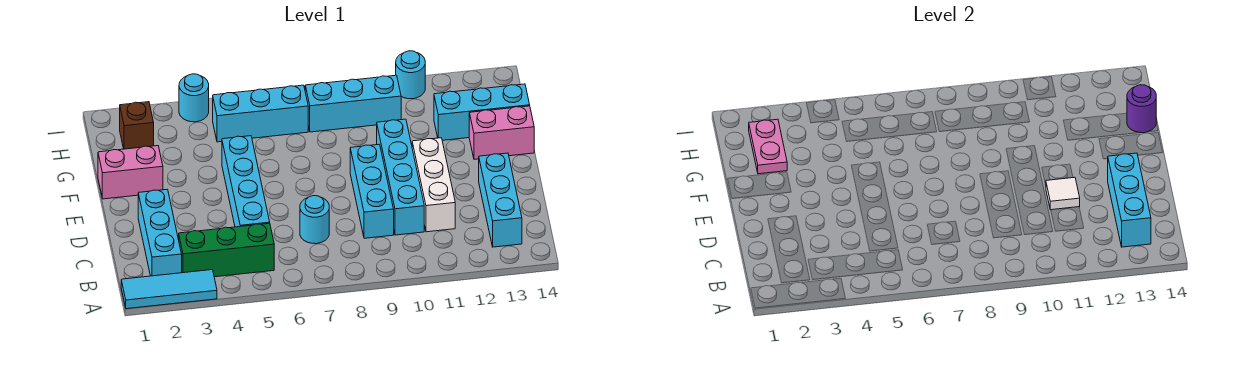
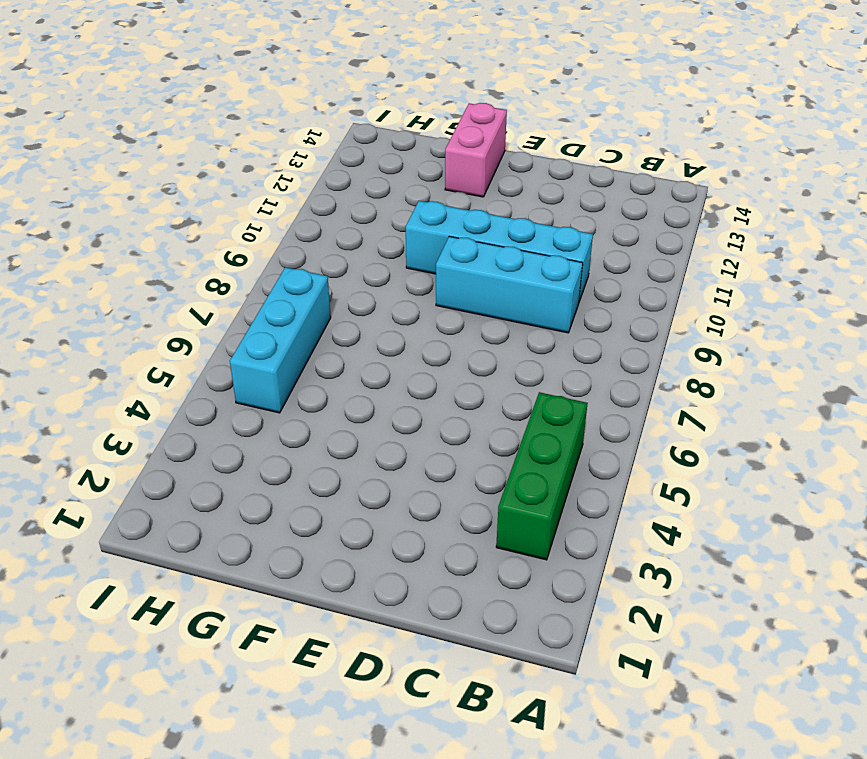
none -> cyan tile A1:A3 level 1
none -> cyan brick B2:D2 level 1
none -> cyan brick B13:D13 level 1

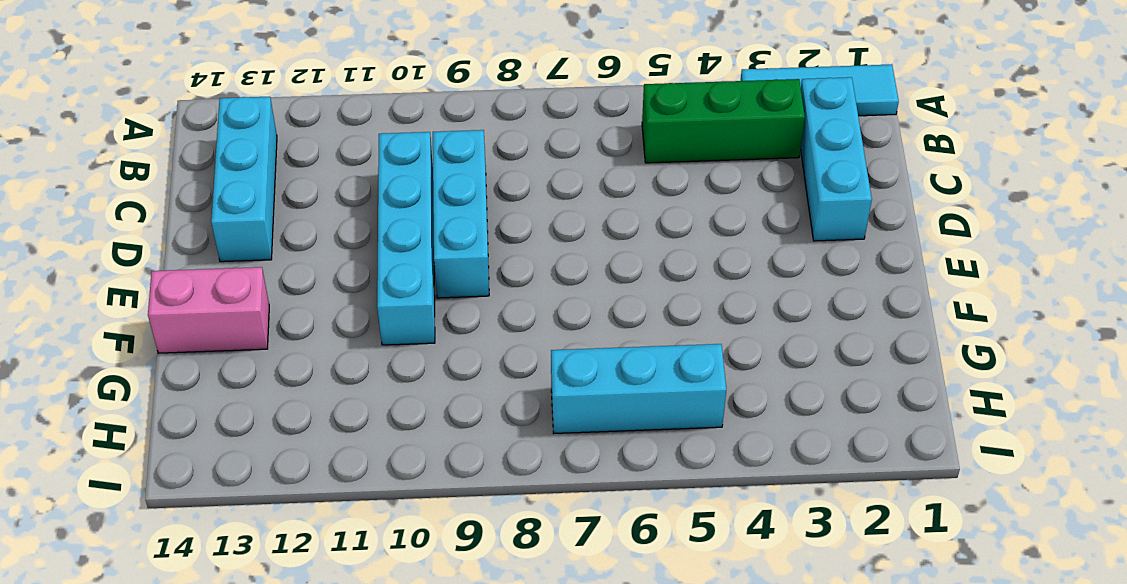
none -> cyan brick C5:F5 level 1
none -> cyan round brick C7 level 1
none -> white brick C11:E11 level 1

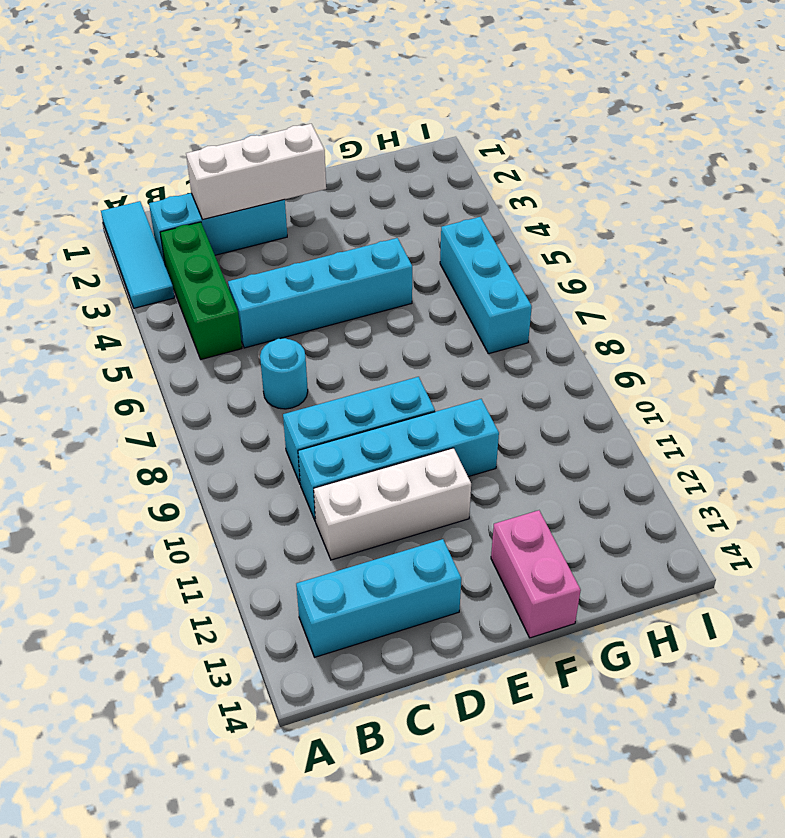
white brick C2:E2 level 2 -> none
none -> pink brick F1:F2 level 1
none -> cyan brick G12:G14 level 1
none -> brown brick H2 level 1

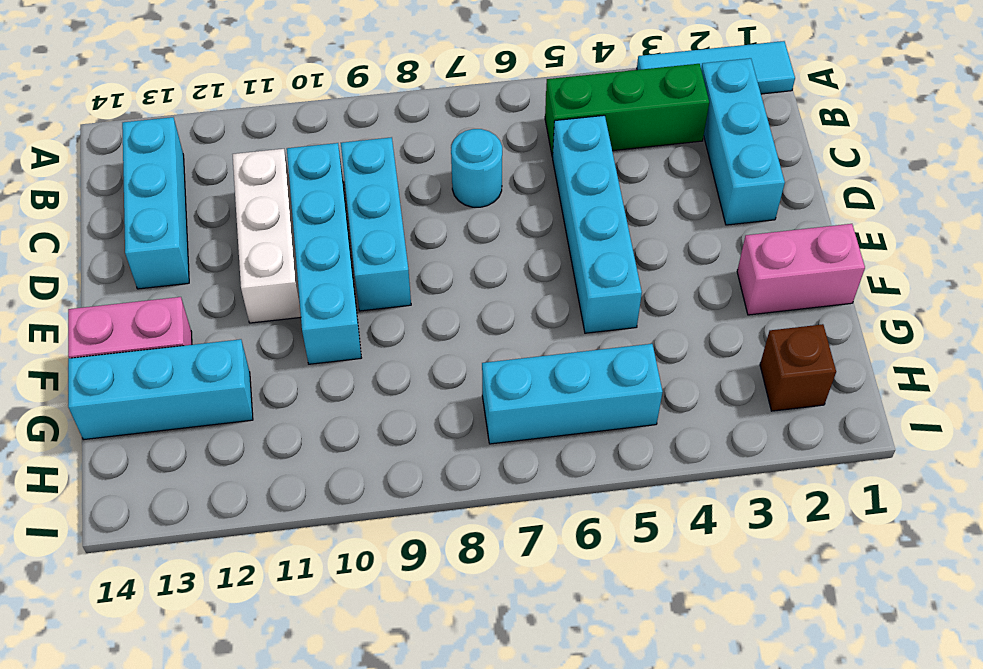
none -> cyan brick H8:H10 level 1
none -> cyan round brick I4 level 1
none -> cyan round brick I11 level 1

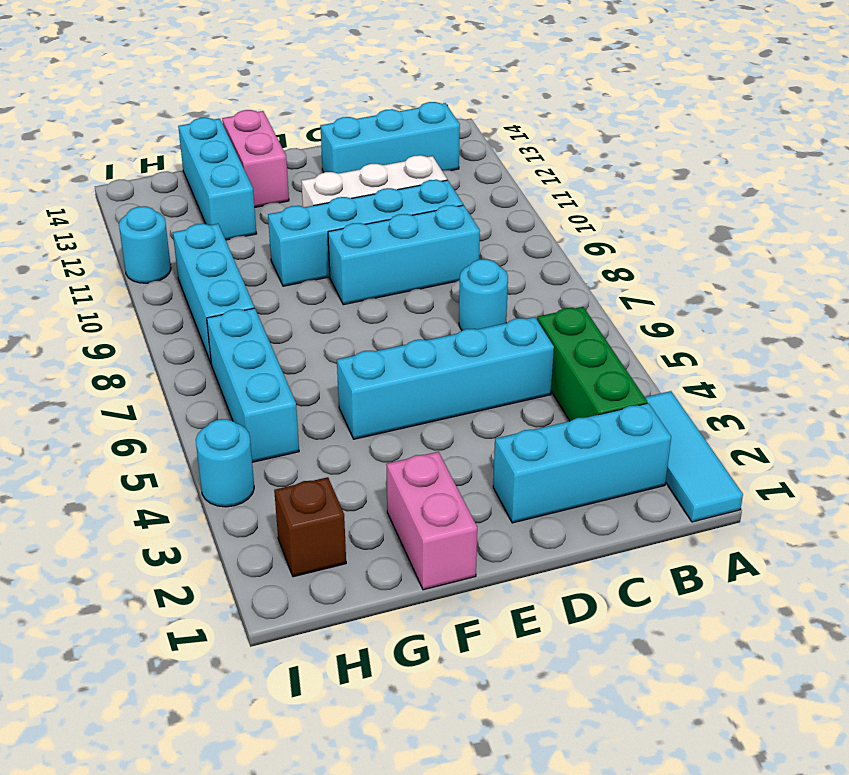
none -> cyan brick B13:D13 level 2
none -> white tile D11 level 2
none -> pink plate G2:H2 level 2

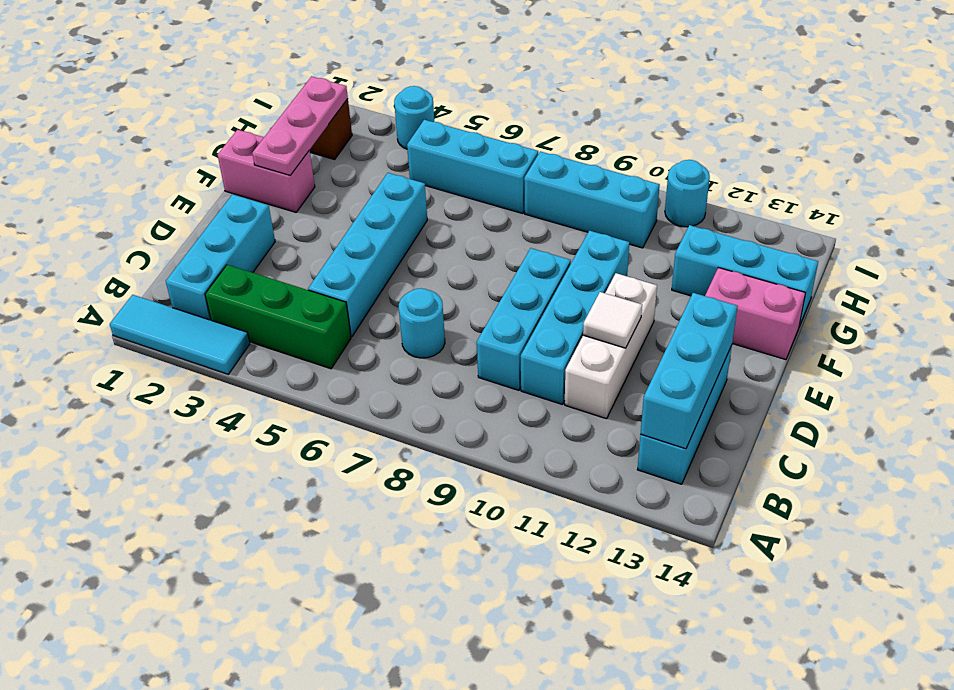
pink plate F2:H2 level 2 -> pink plate G2:H2 level 2
none -> purple round brick G14 level 2

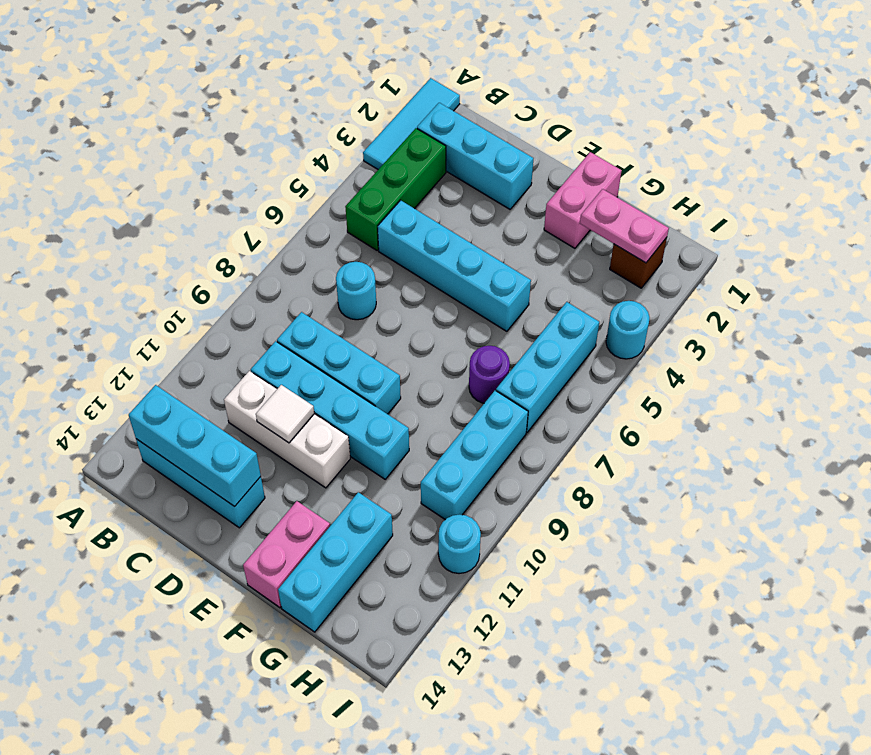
purple round brick G7 level 1 -> purple round brick G14 level 2

